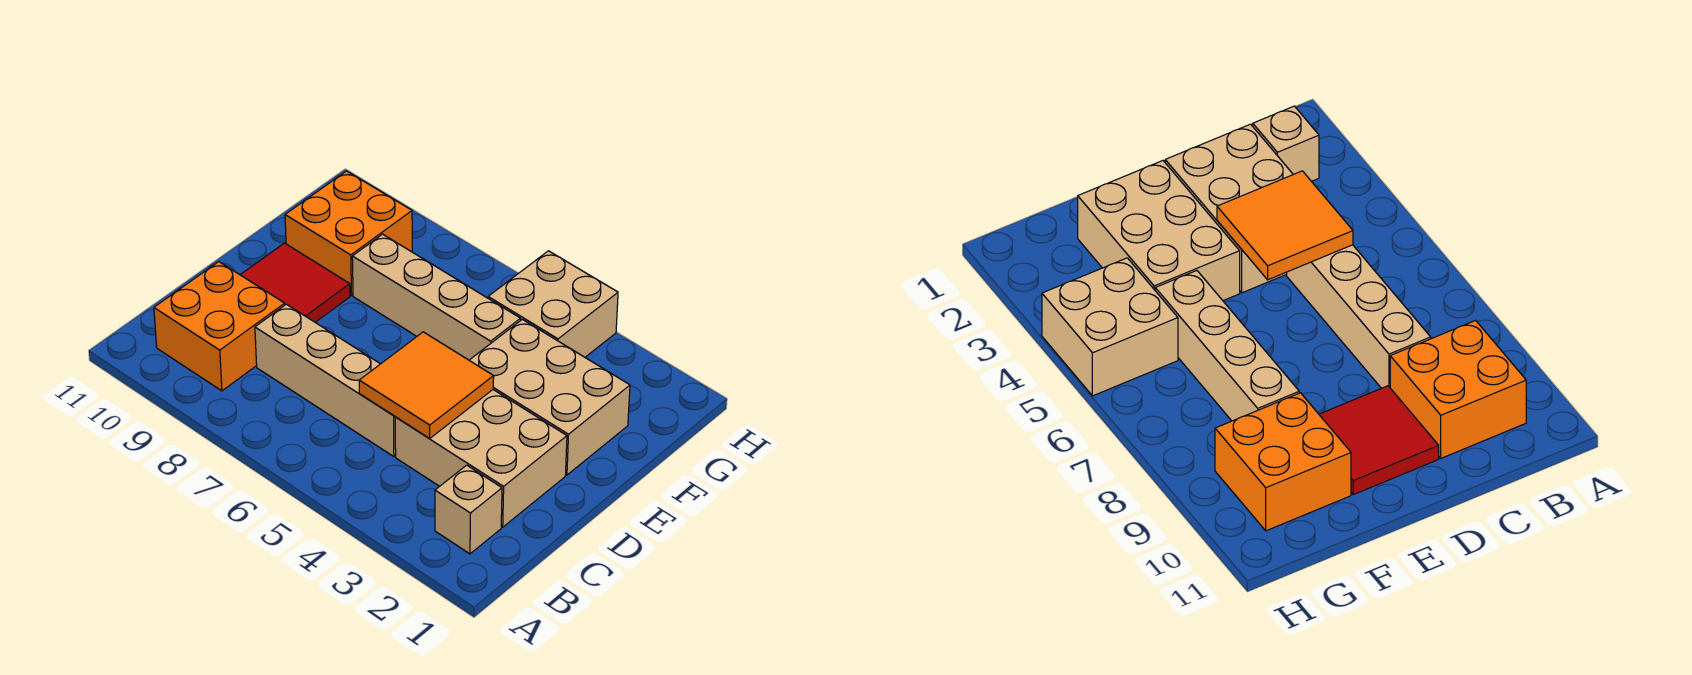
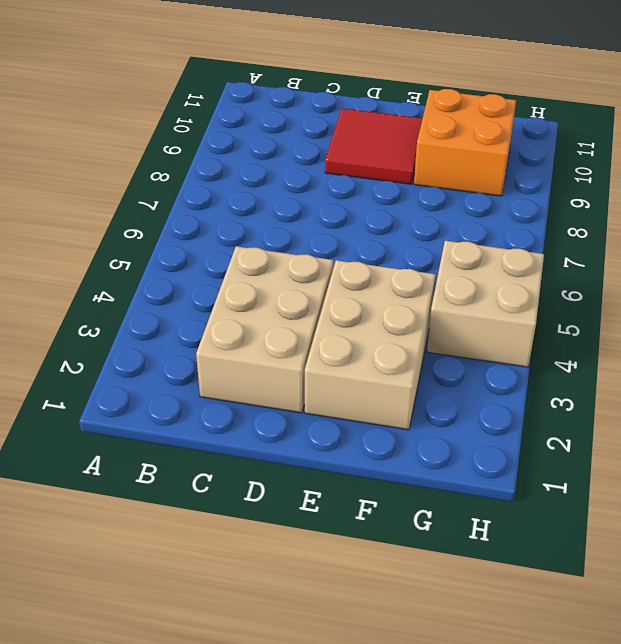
none -> tan brick B2 level 1
none -> orange brick B9:C10 level 1

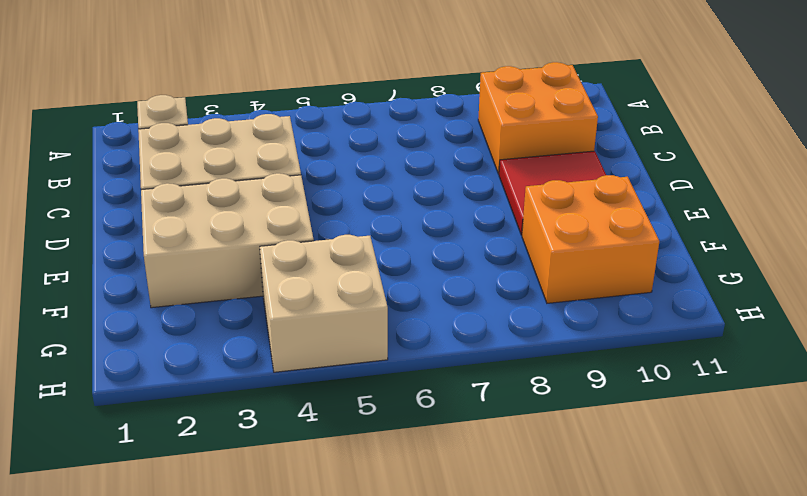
none -> tan brick C5:C8 level 1
none -> tan brick F5:F8 level 1

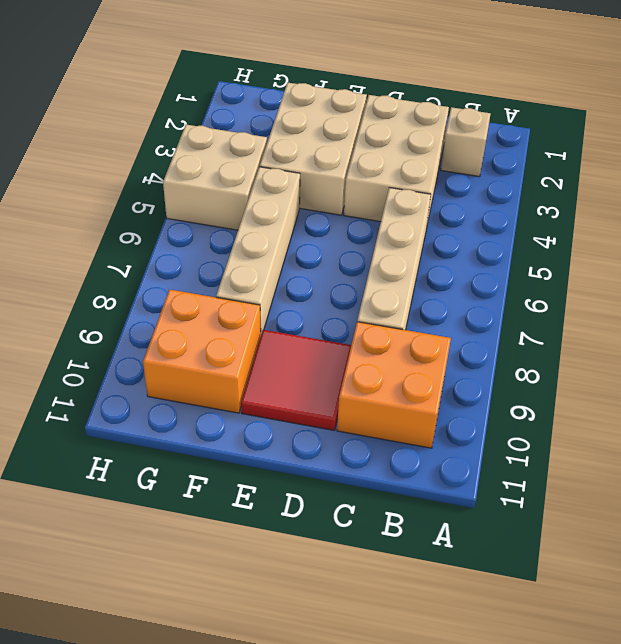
none -> orange tile C4:D5 level 2

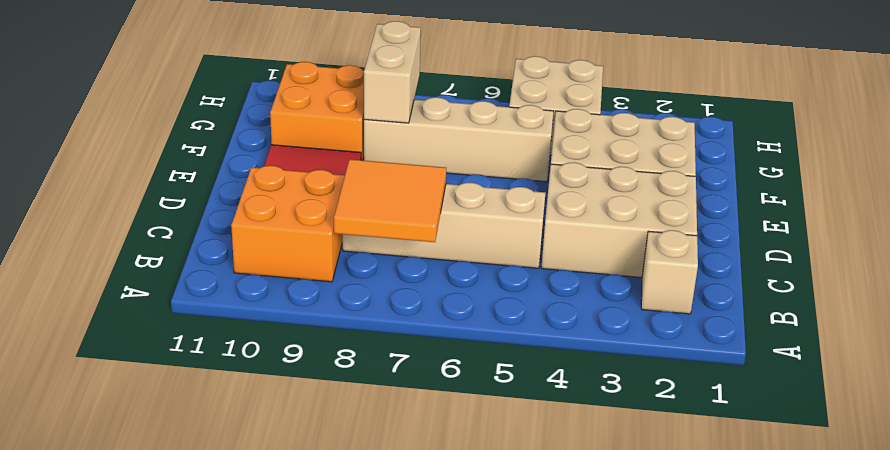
orange tile B7:C8 level 2 -> orange tile C4:D5 level 2
tan brick F8:G8 level 2 -> none

